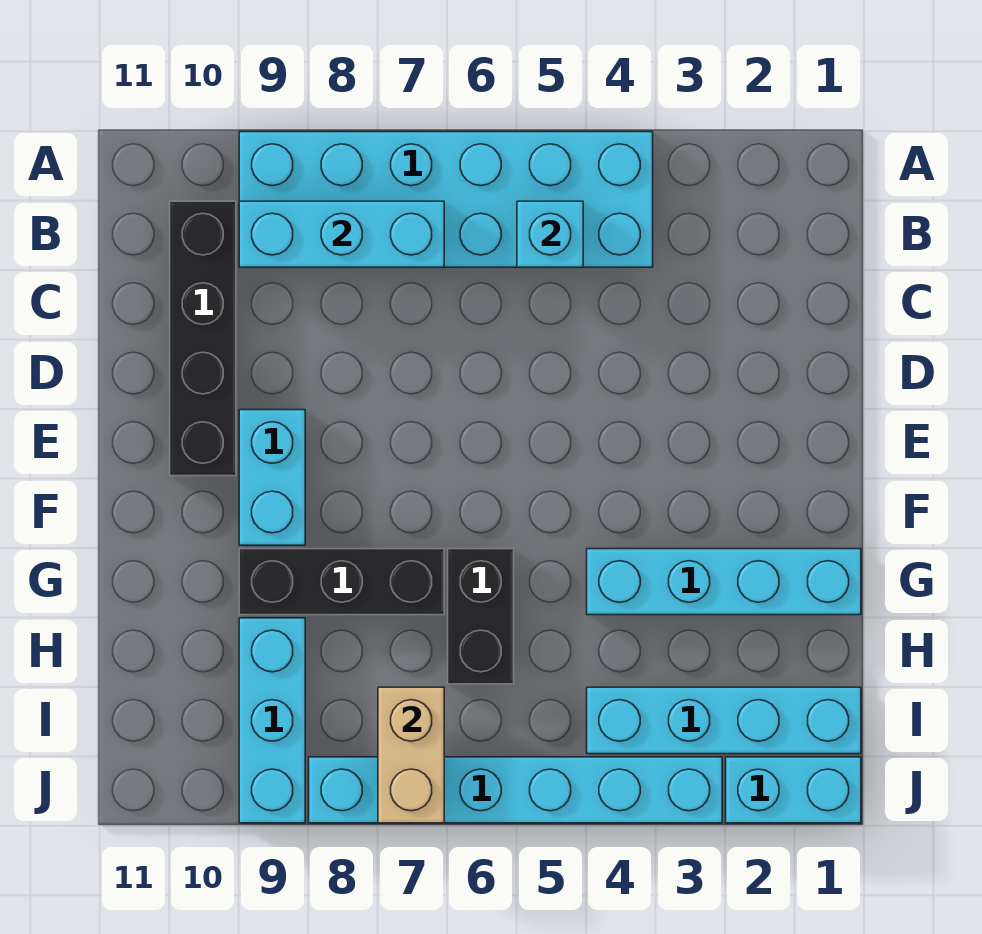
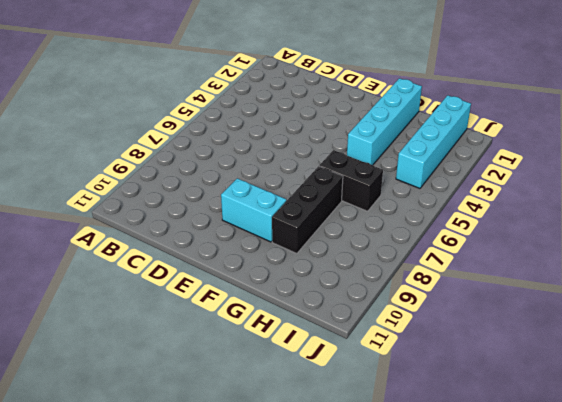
none -> cyan brick A4:B9 level 1
none -> black brick B10:E10 level 1
none -> cyan brick H9:J9 level 1

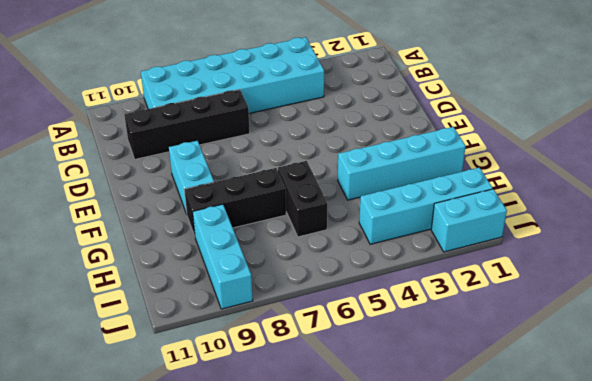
black brick C7:C10 level 1 -> black brick B10:E10 level 1
none -> cyan brick J3:J8 level 1
none -> cyan brick B5 level 2
none -> cyan brick B7:B9 level 2

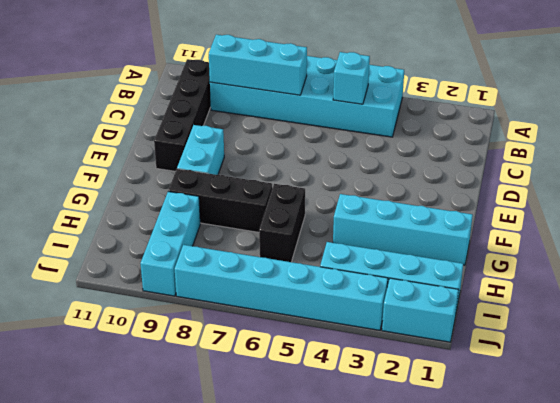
none -> tan brick I7:J7 level 2

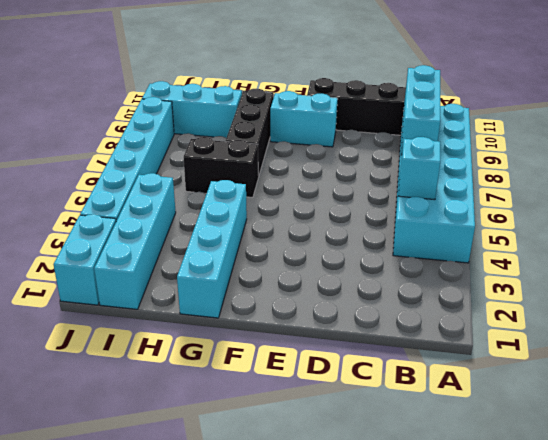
none -> tan brick I7:J7 level 2

